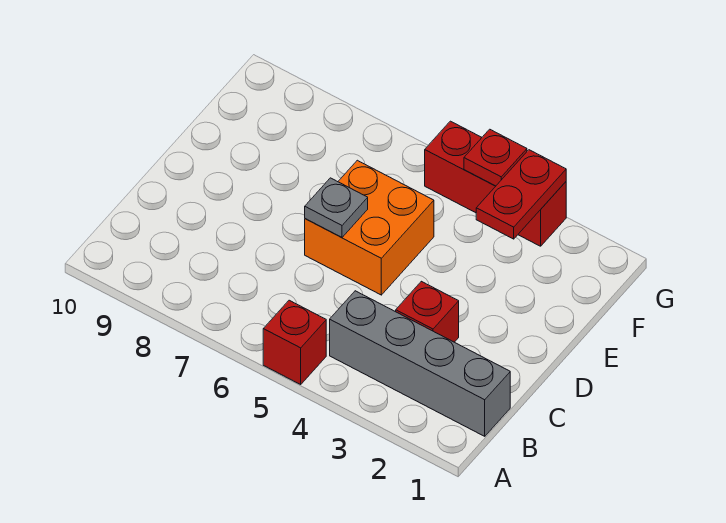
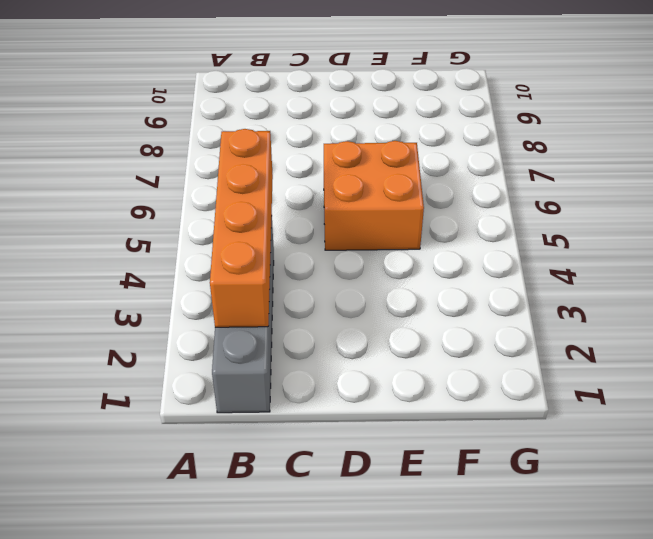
orange brick B2:B5 level 2 -> none
none -> red brick A5 level 1
none -> red brick C3 level 1

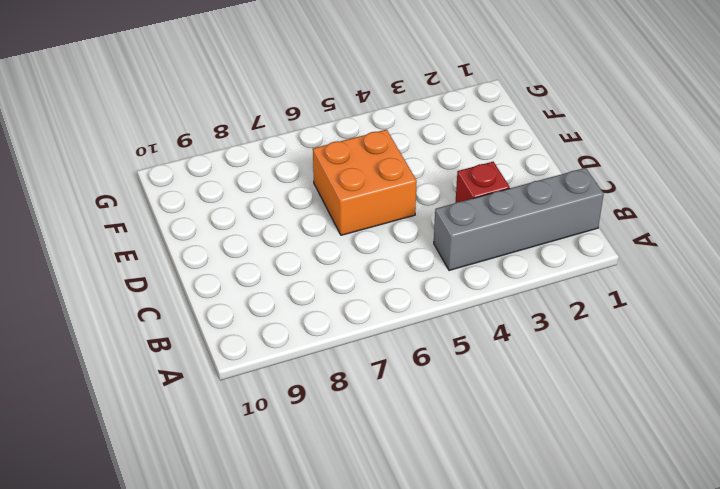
none -> red brick A5 level 1
none -> red brick G3:G5 level 1

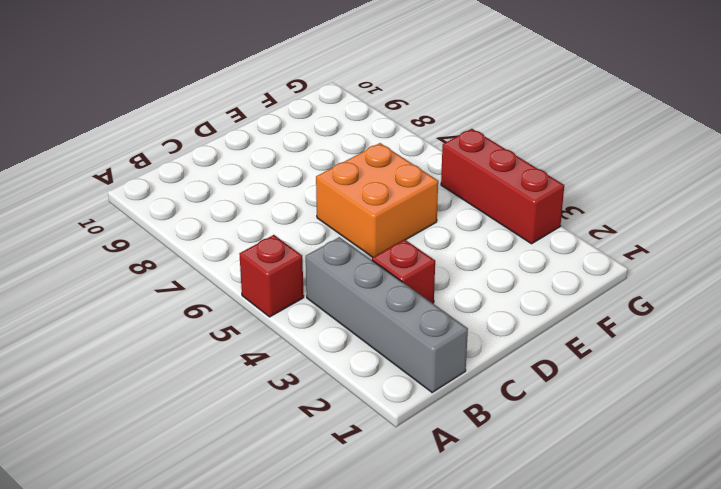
none -> grey plate D6 level 2
none -> red plate F3:G3 level 2

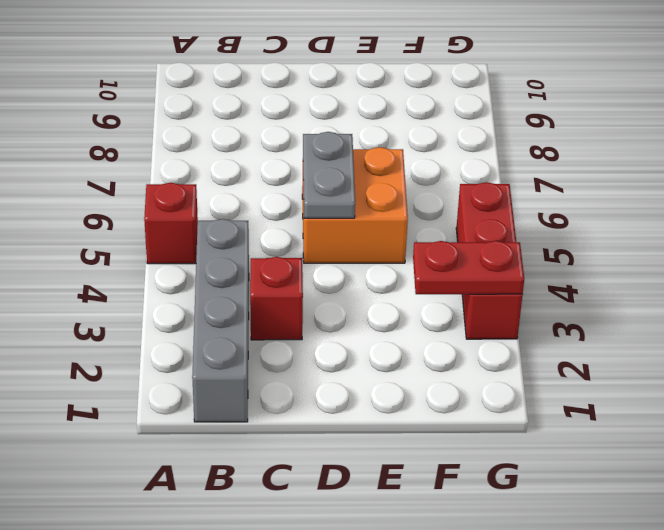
grey plate D5:D6 level 2 -> grey plate D6 level 2
none -> red plate G4 level 2

